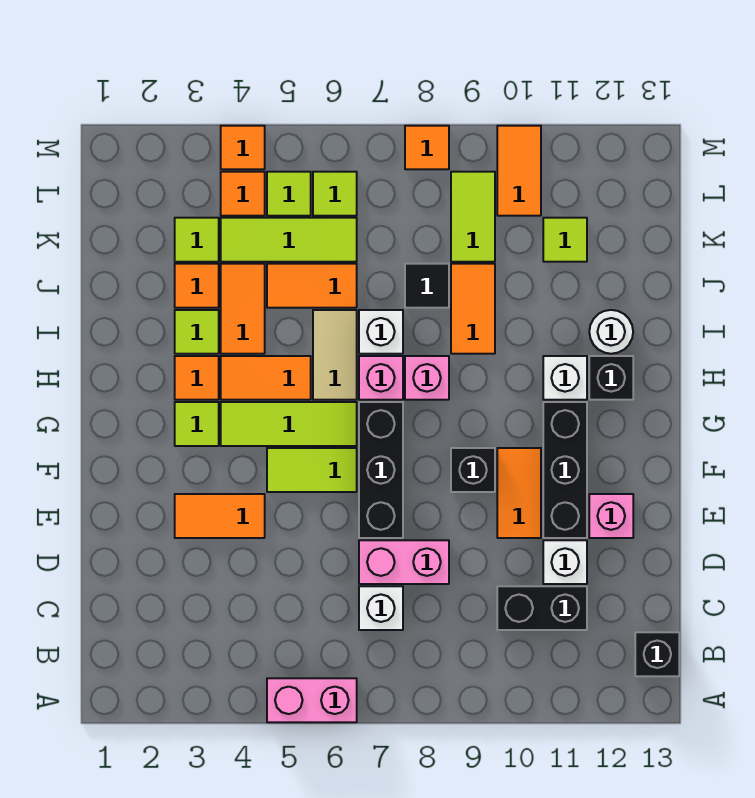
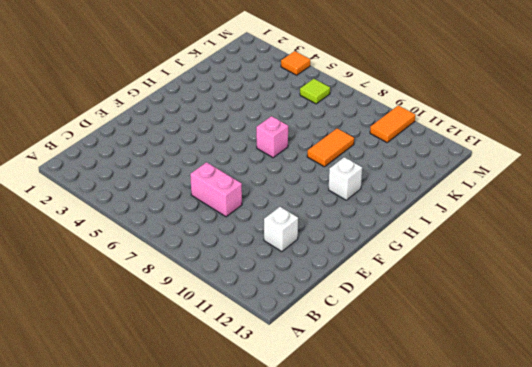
none -> pink brick A5:A6 level 1
none -> black brick B13 level 1
none -> white brick C7 level 1
none -> black brick C10:C11 level 1

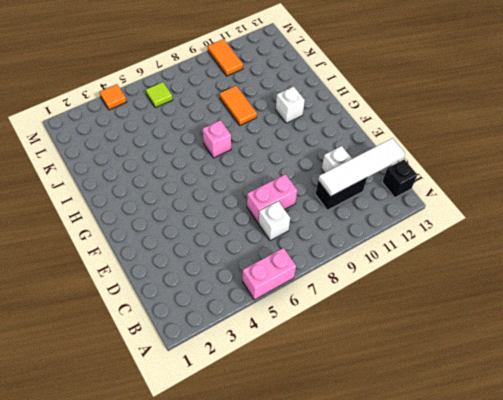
white tile C10:C13 level 2 -> none
none -> orange tile E3:E4 level 1
none -> black brick E7:G7 level 1
none -> orange tile E10:F10 level 1
none -> black brick E11:G11 level 1

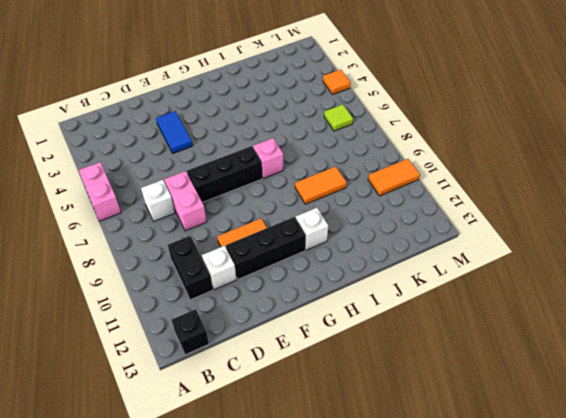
blue tile E3:E4 level 1 -> orange tile E3:E4 level 1
none -> pink brick E12 level 1
none -> lime tile F5:F6 level 1
none -> black brick F9 level 1
none -> lime tile G3 level 1

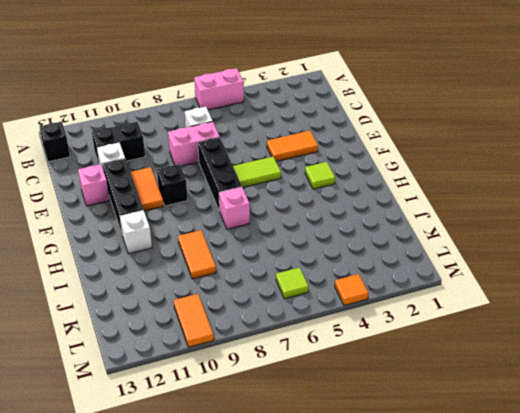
none -> lime tile G4:G6 level 1
none -> orange tile H3 level 1
none -> orange tile H4:H5 level 1
none -> tan tile H6:I6 level 1

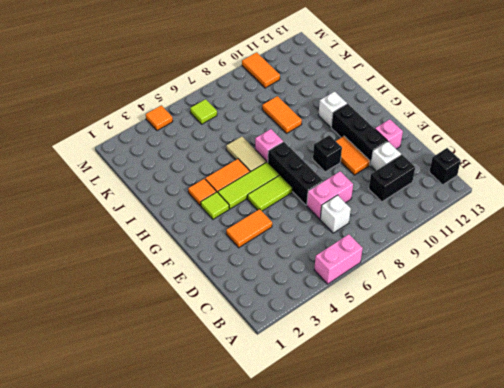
none -> pink brick H8 level 1
none -> black brick H12 level 1
none -> lime tile I3 level 1
none -> orange tile I4:J4 level 1

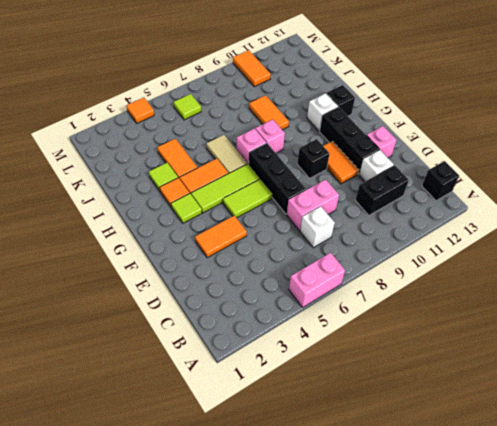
none -> white brick I7 level 1
none -> white round brick I12 level 1
none -> orange tile J3 level 1
none -> orange tile J5:J6 level 1

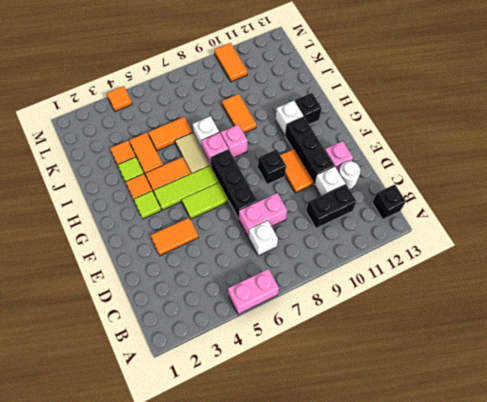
white round brick D12 level 1 -> white round brick I12 level 1
none -> black tile J8 level 1
none -> lime tile K3 level 1
none -> lime tile K4:K6 level 1
none -> lime tile K9:L9 level 1

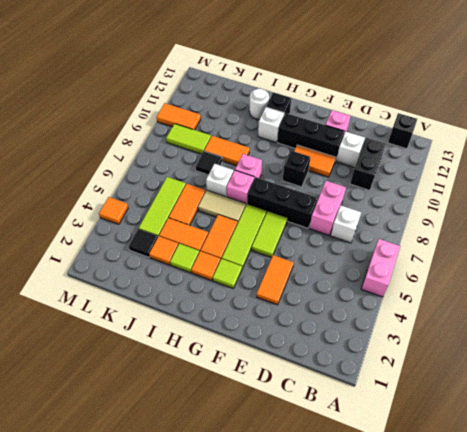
black tile K3 level 1 -> lime tile K3 level 1
none -> lime tile K11 level 1
none -> orange tile L4 level 1
none -> lime tile L5 level 1
none -> lime tile L6 level 1

